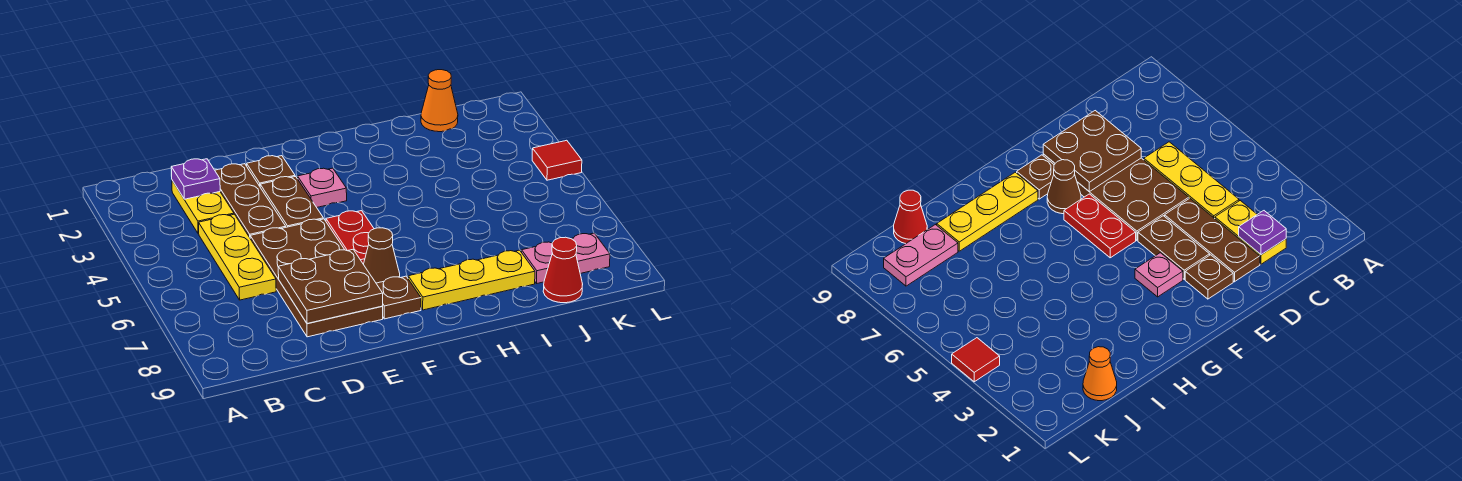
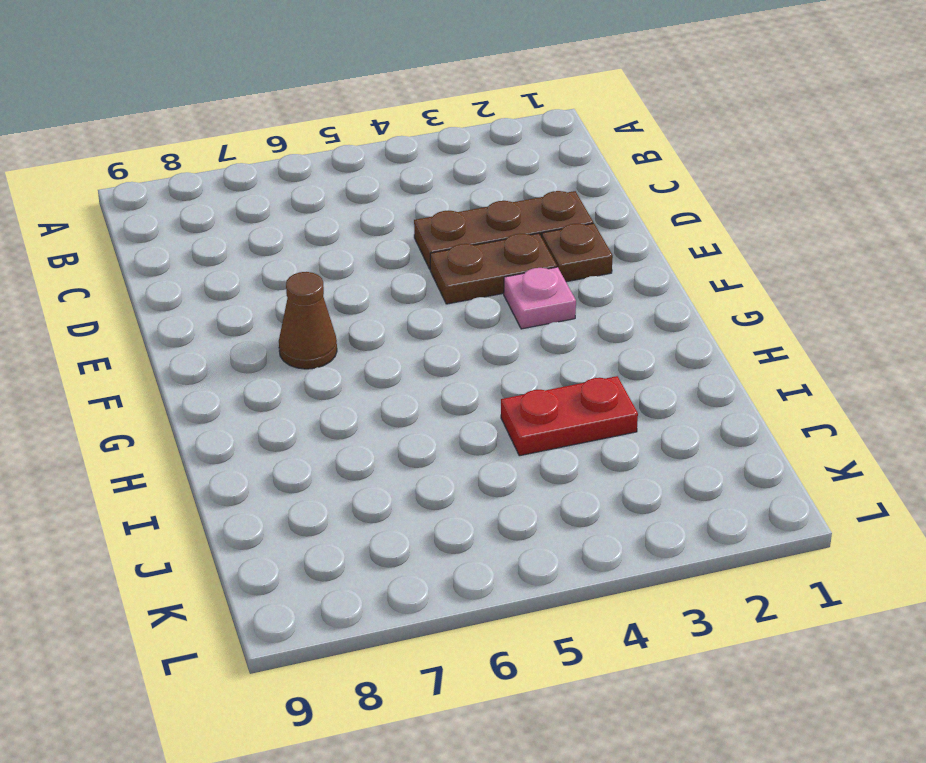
red plate I3:I4 level 1 -> red plate F5:F6 level 1
none -> yellow plate C2:C3 level 1
none -> yellow plate C4:C6 level 1
none -> brown plate D5:E8 level 1

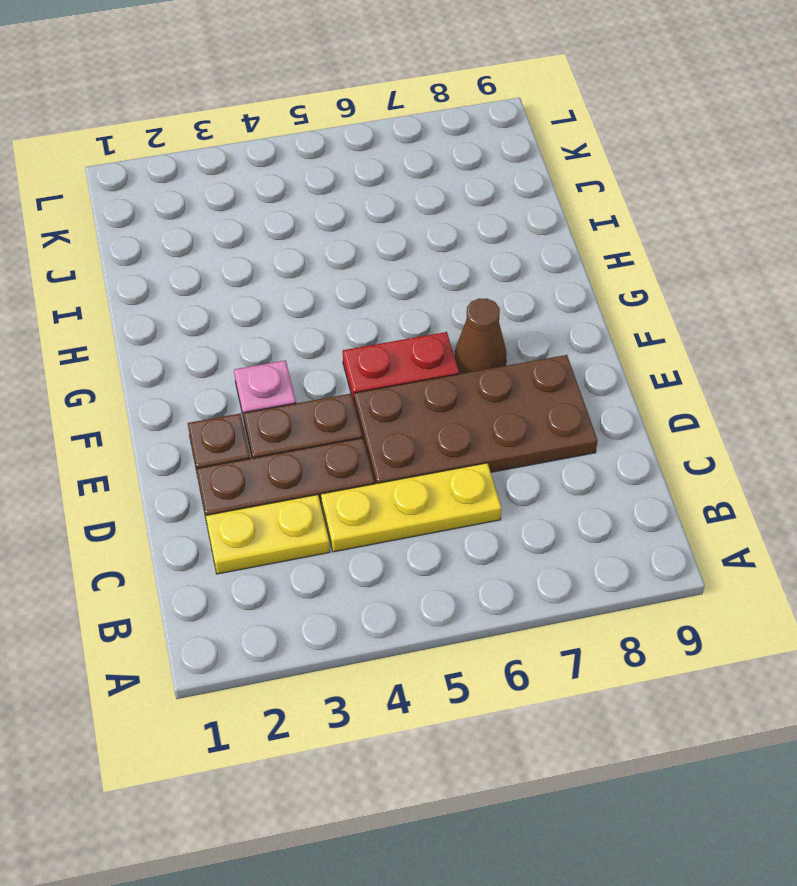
none -> brown plate F8 level 1
none -> yellow plate G8:I8 level 1
none -> orange cone J1 level 1

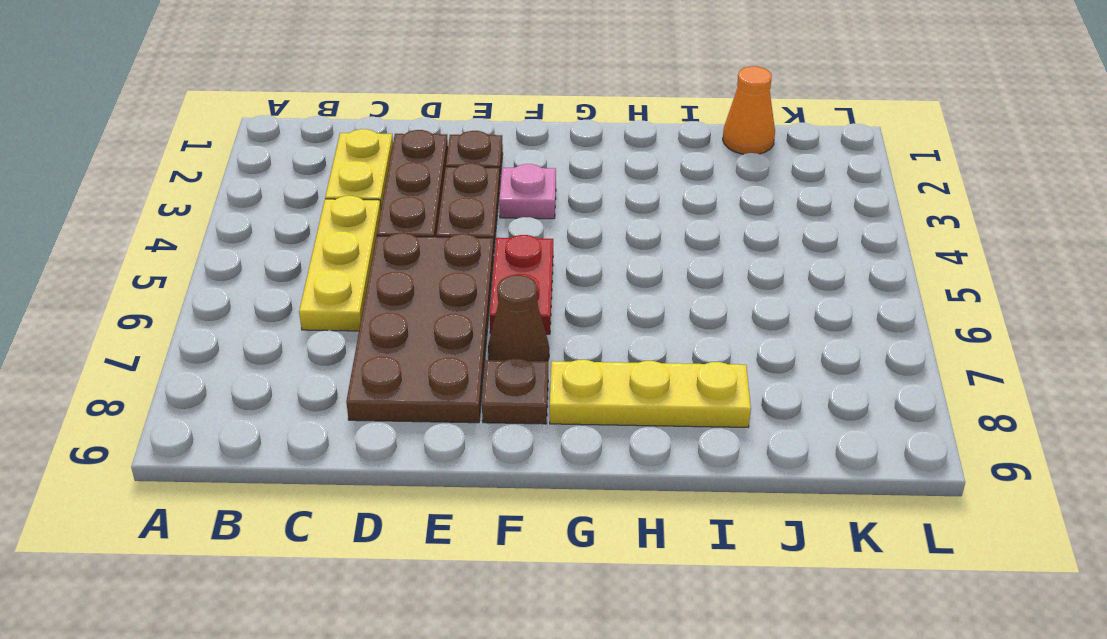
none -> pink plate J8:K8 level 1
none -> red cone J9 level 1
none -> red tile L4 level 1

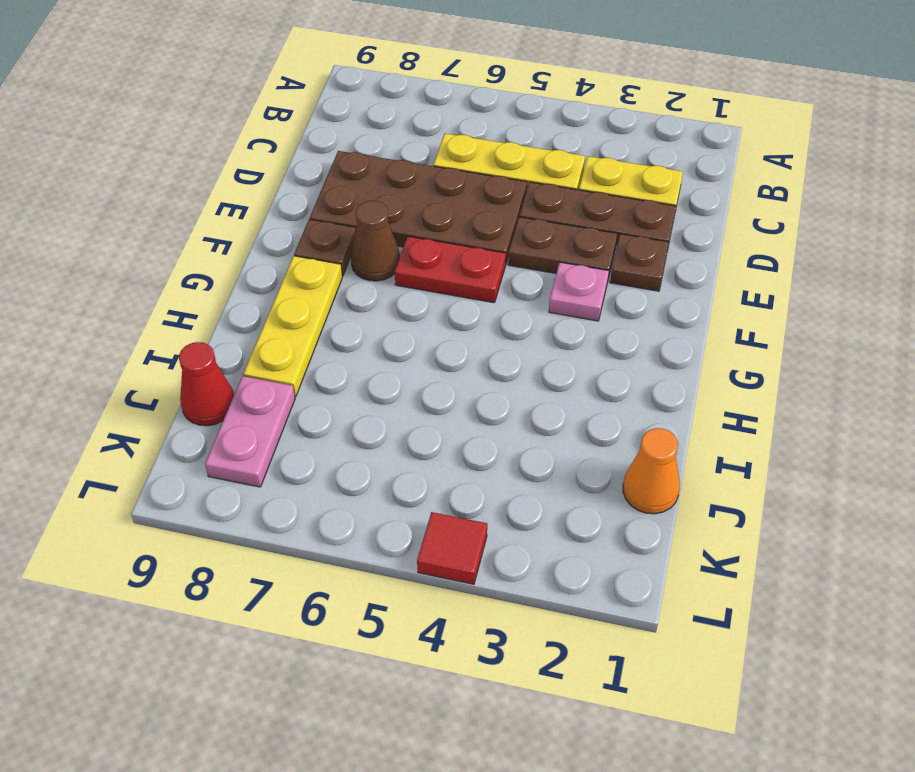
none -> purple plate C2 level 2
none -> brown plate D7:E8 level 2

